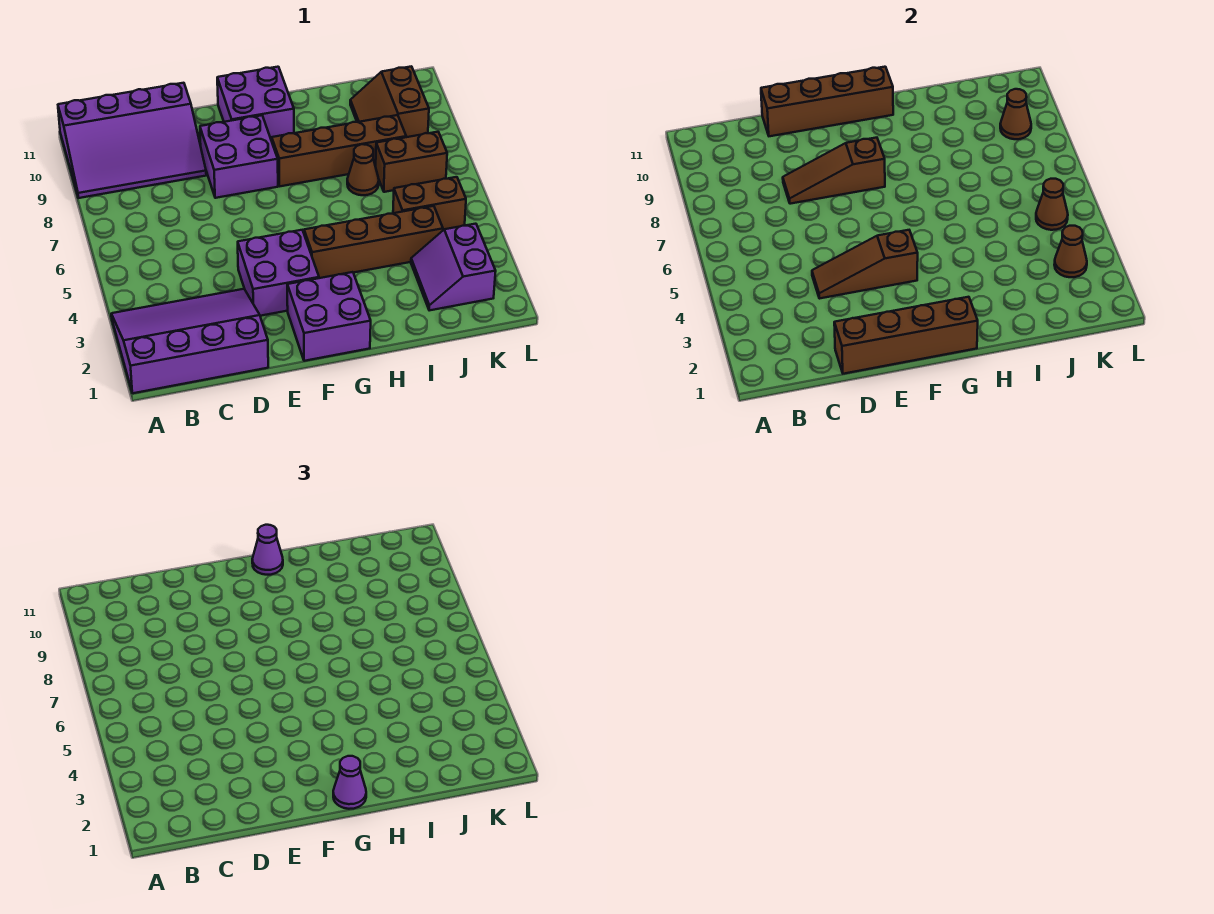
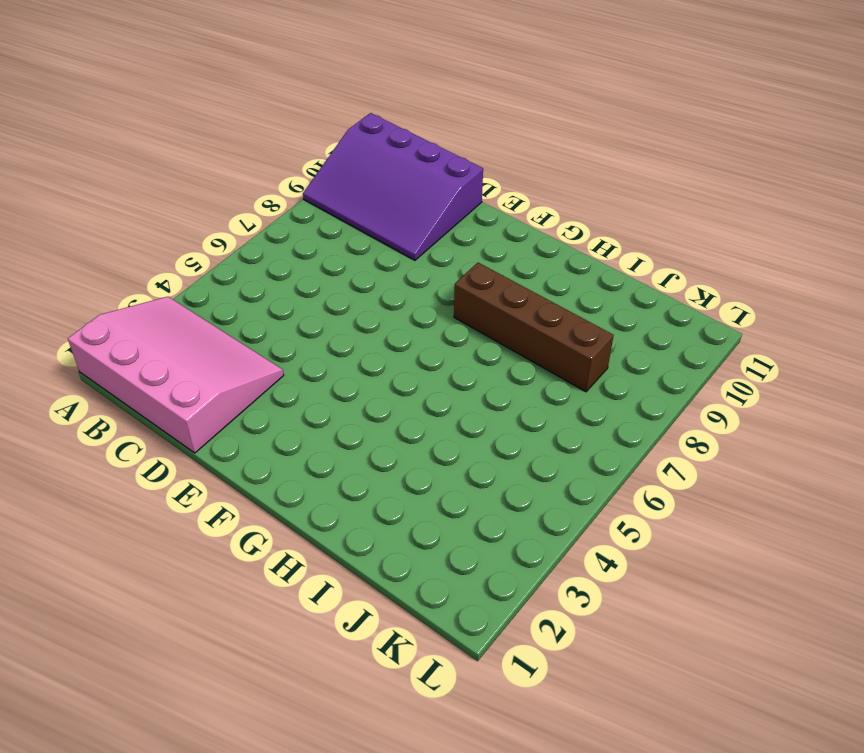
pink slope A1:D3 level 1 top 1 -> purple slope A1:D3 level 1 top 1
none -> purple brick E3:F4 level 1
none -> purple brick E8:F9 level 1
none -> purple brick F1:G2 level 1

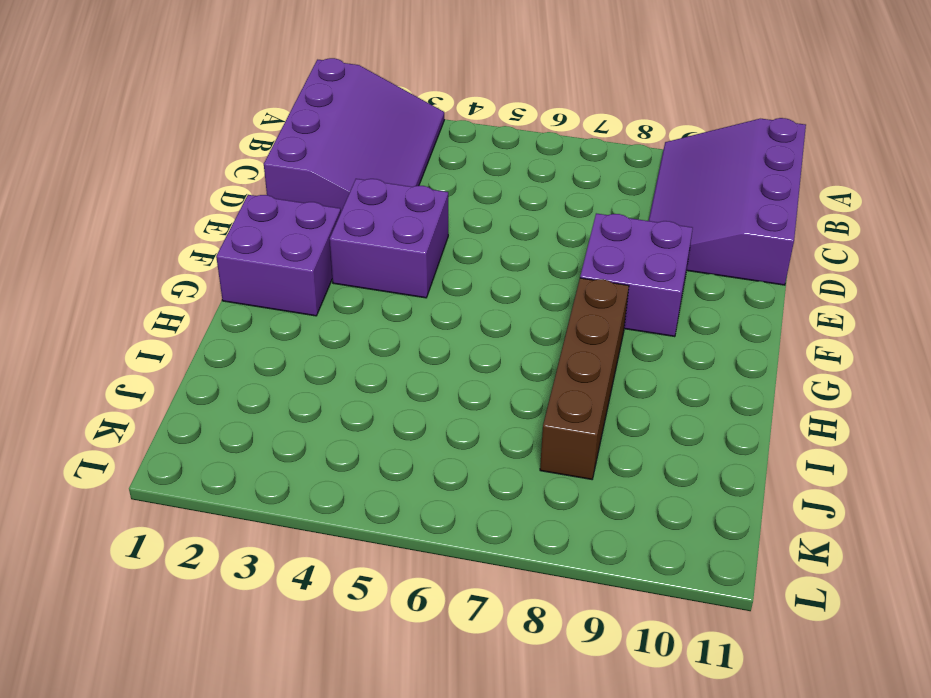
none -> purple brick F10:G11 level 1
none -> brown brick G4:J4 level 1
none -> brown cone I7 level 1

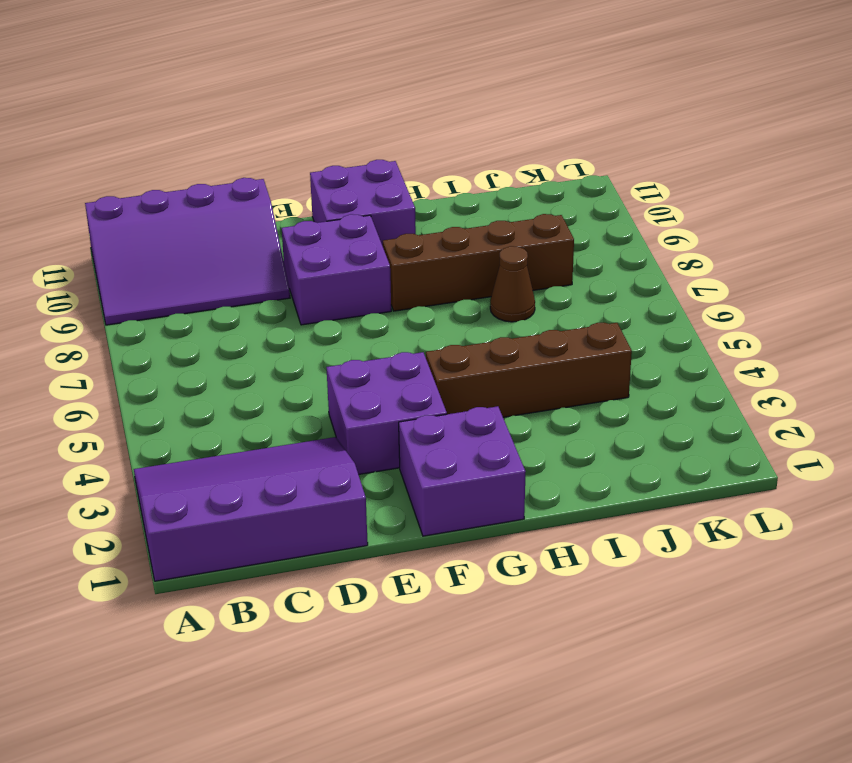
none -> purple slope J2:K3 level 1 top K
none -> brown brick J5:K5 level 1
none -> brown brick J7:K7 level 1

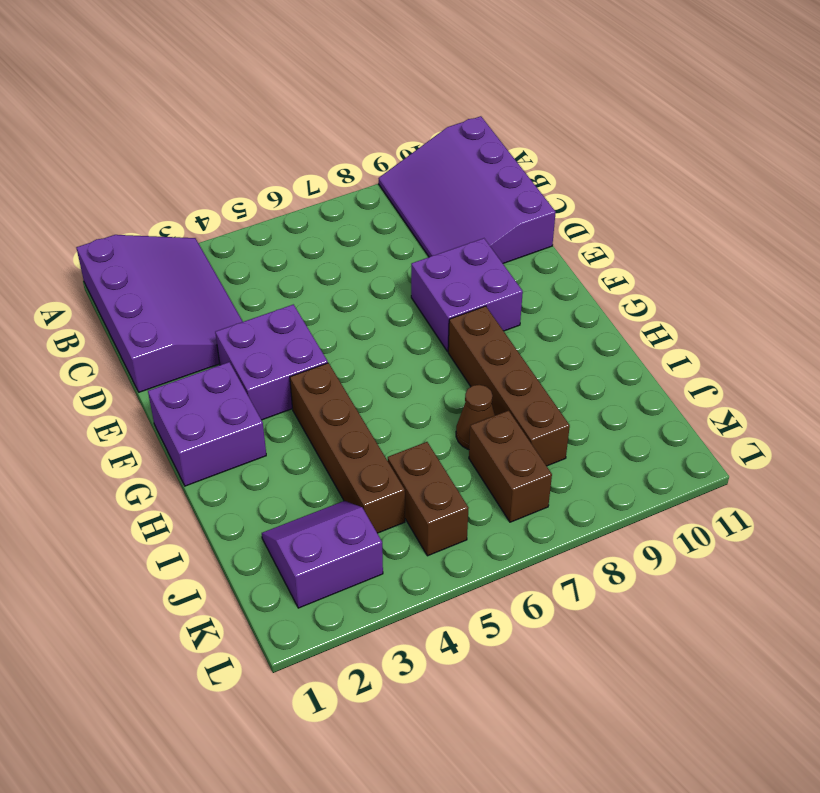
none -> purple brick F10:G11 level 1
none -> brown slope J9:K10 level 1 top K
none -> brown brick D1:G1 level 2

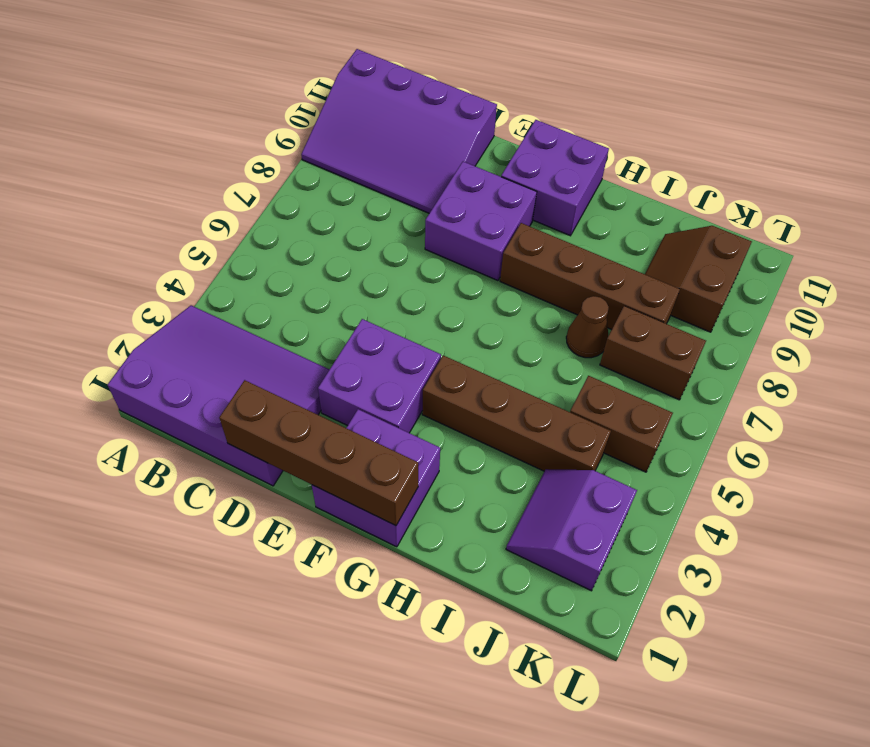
none -> brown slope D4:F4 level 2 top F
none -> brown slope D8:F8 level 2 top F
none -> brown brick D11:G11 level 2

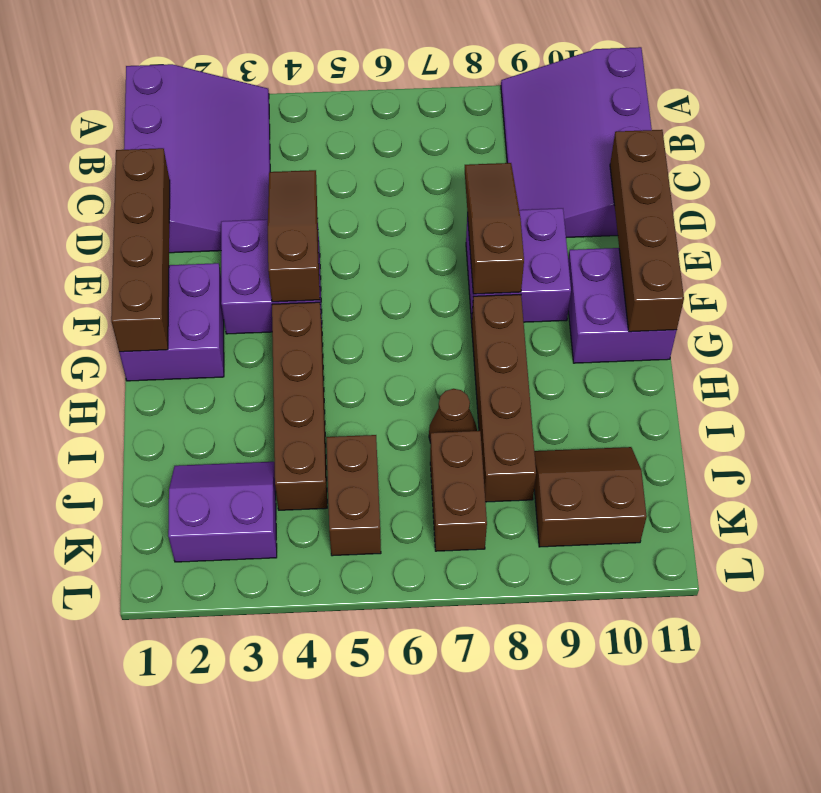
none -> brown cone K3 level 2
none -> brown cone K5 level 2
none -> brown cone K9 level 2

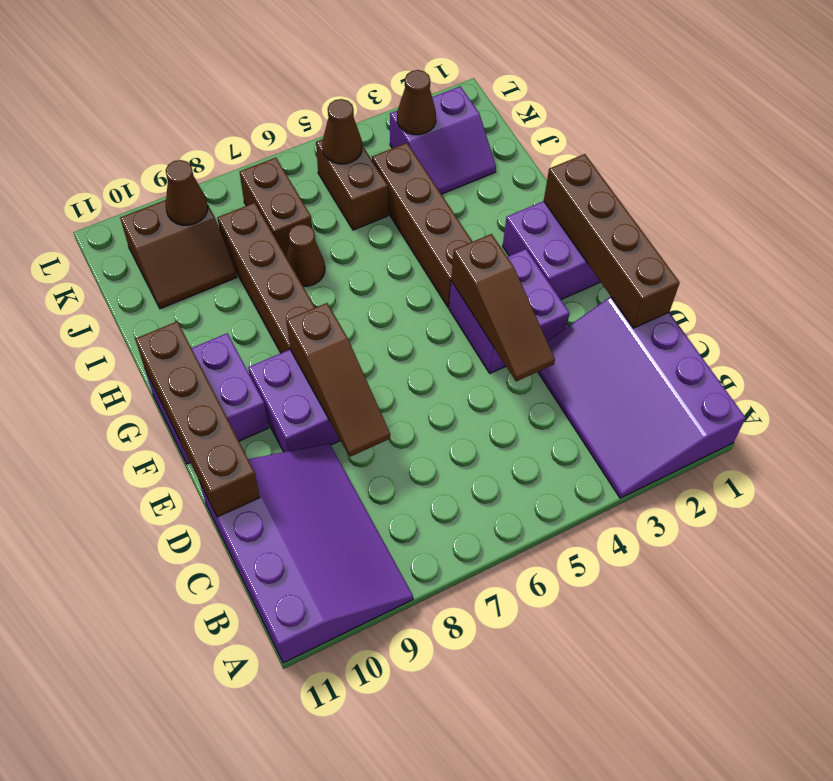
none -> purple cone G1 level 3
none -> purple cone G11 level 3

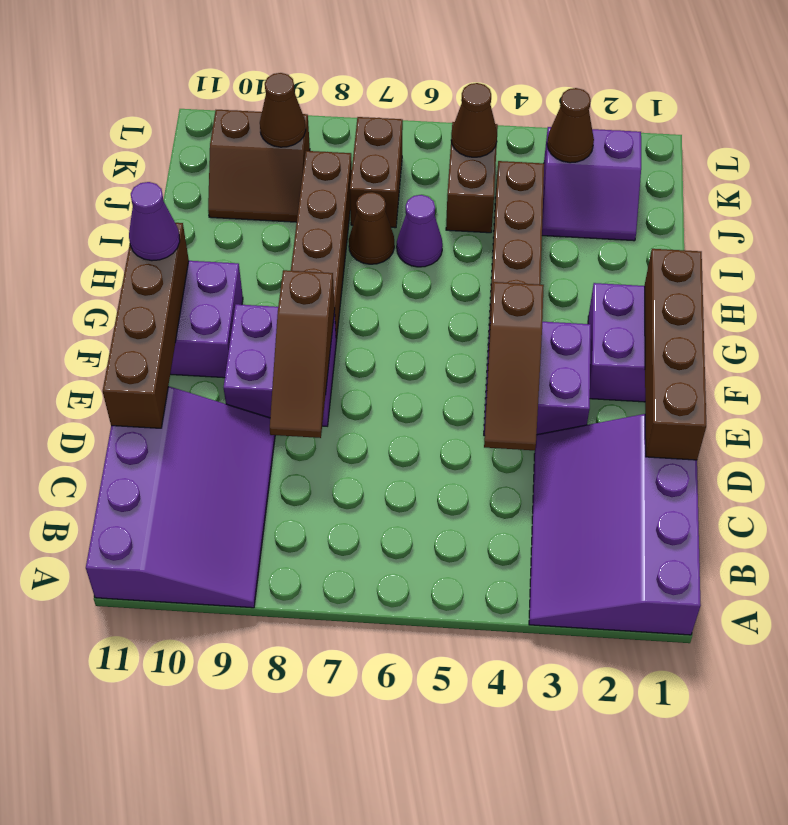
purple cone I6 level 1 -> purple cone G1 level 3

